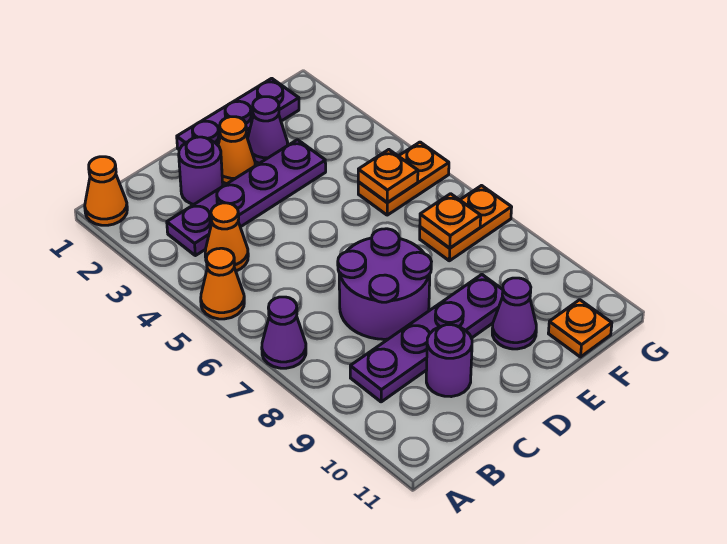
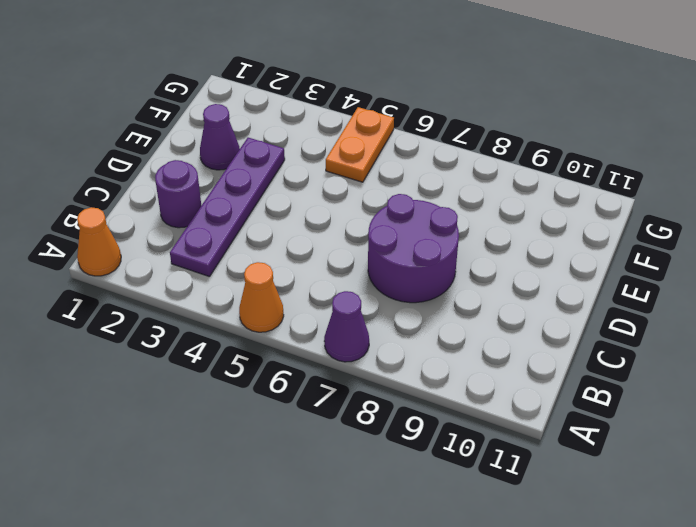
none -> orange cone B4 level 1
none -> purple plate B9:E9 level 1
none -> purple round brick C10 level 1

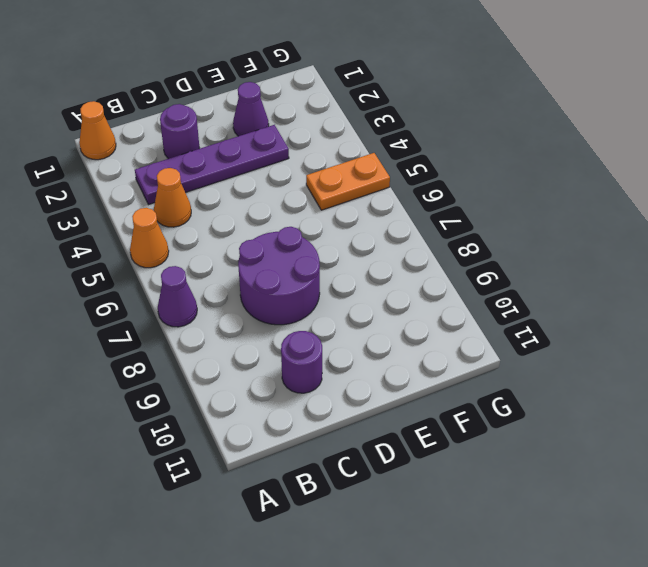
none -> purple plate B9:E9 level 1
none -> purple plate D1:F1 level 1
none -> orange cone D2 level 1

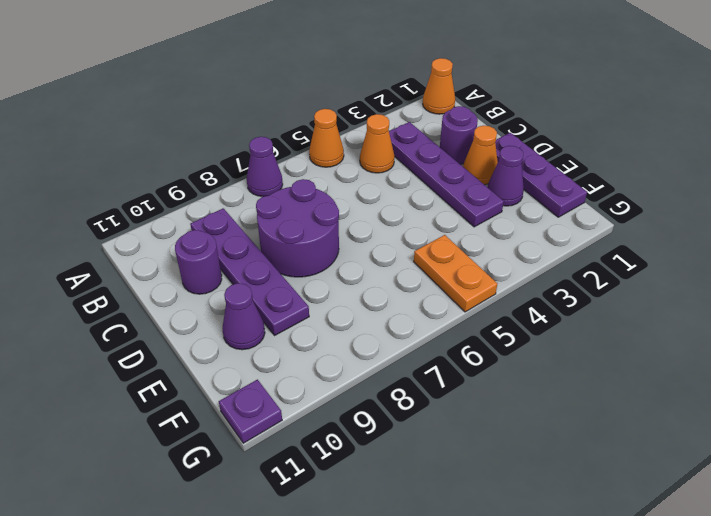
purple plate G11 level 1 -> none
none -> orange plate F7:G7 level 1
none -> orange plate F11 level 1
none -> orange plate F5 level 2

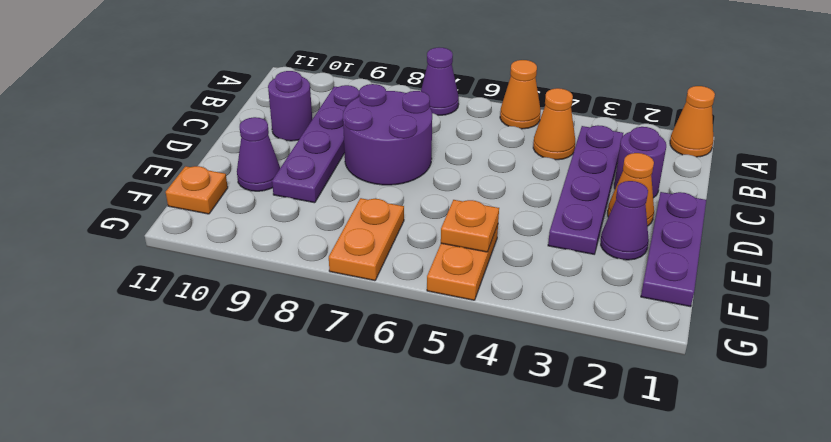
none -> orange plate F7 level 2

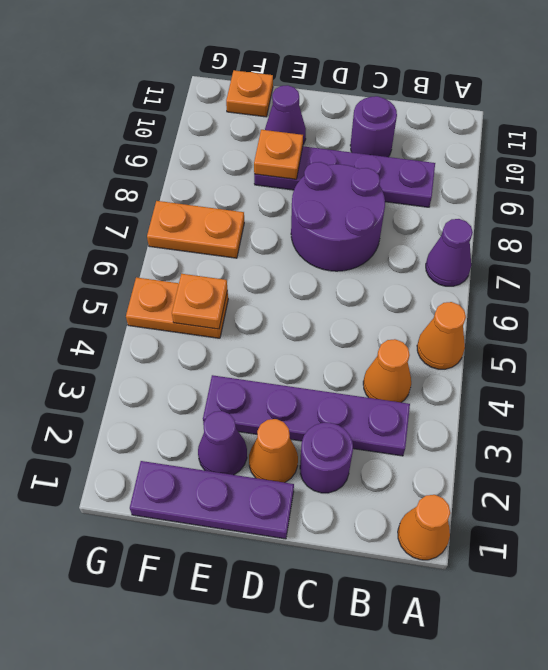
orange plate E9 level 2 -> orange plate F7 level 2

